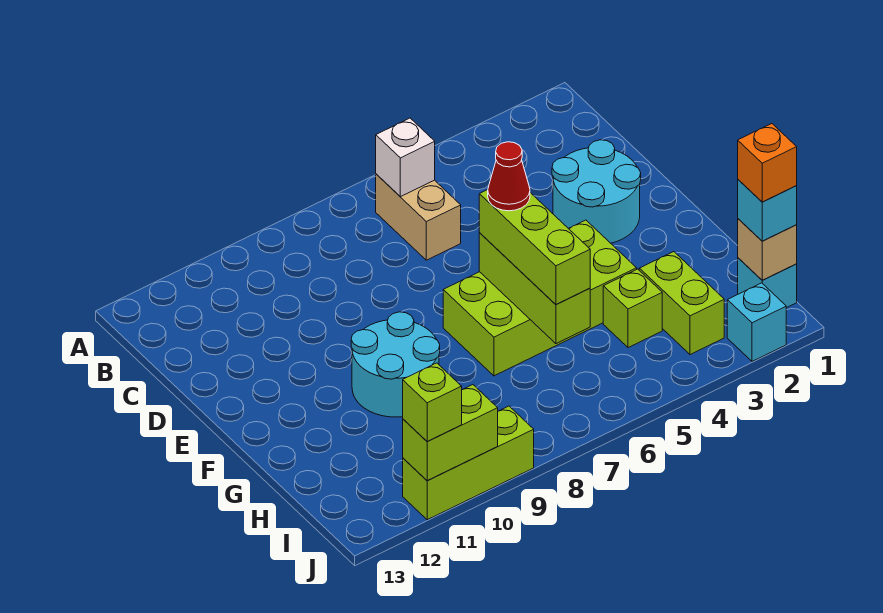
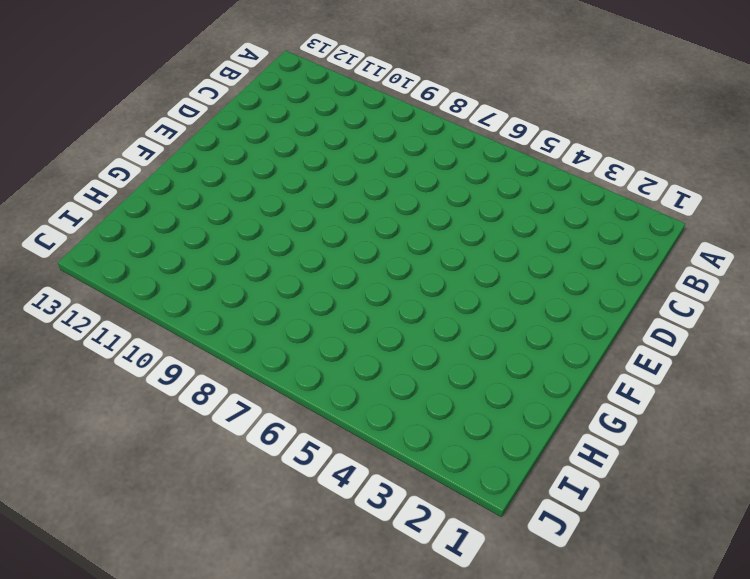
none -> tan brick B6:C6 level 1
none -> cyan round brick D2:E3 level 1
none -> lime brick F4:G7 level 1

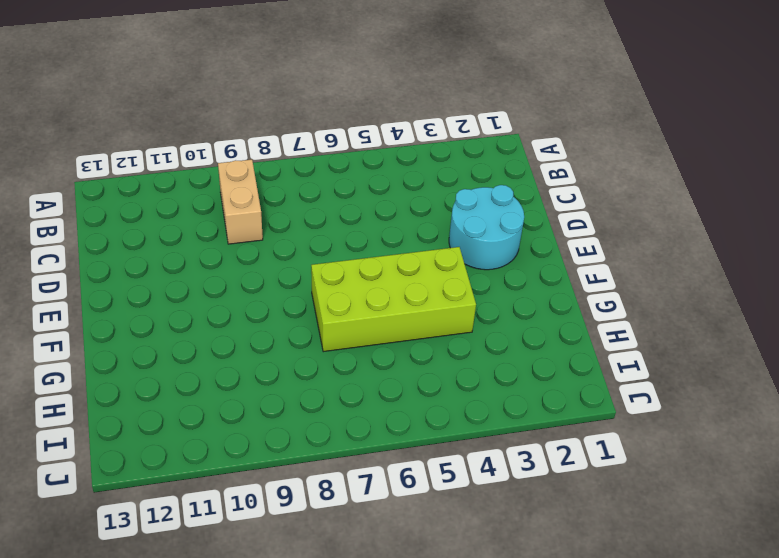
tan brick B9:C9 level 1 -> tan brick B6:C6 level 1
none -> cyan round brick F9:G10 level 1
none -> lime brick H3:I3 level 1
none -> lime brick H4 level 1

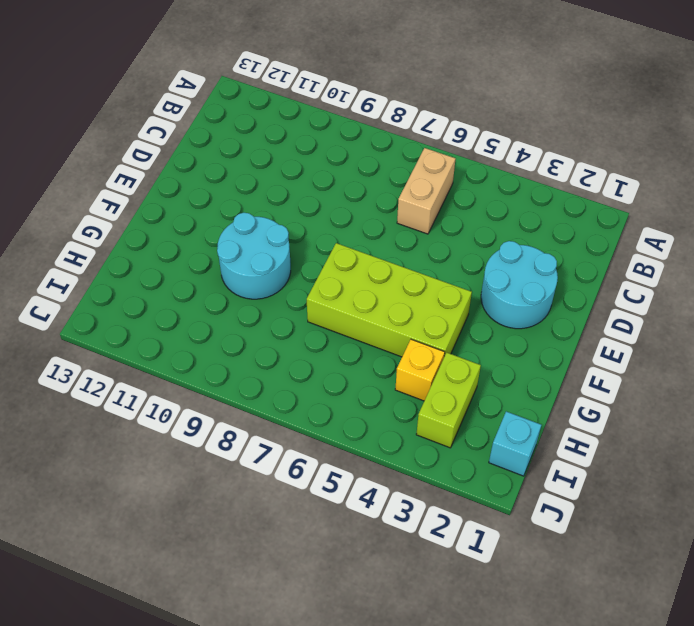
yellow brick H4 level 1 -> lime brick H4 level 1
none -> cyan brick J2 level 1
none -> lime brick J9:J11 level 1
none -> white brick B6 level 2

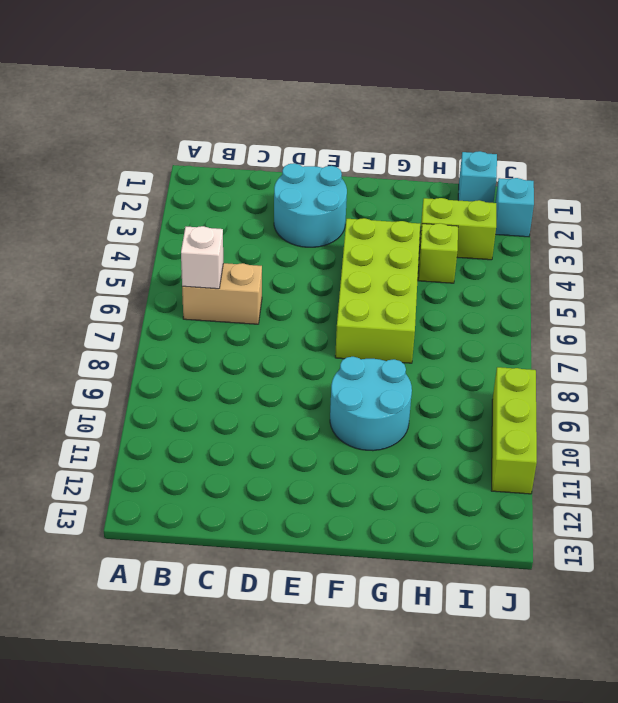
none -> lime brick F6:H6 level 2
none -> tan brick I1 level 2
none -> lime brick J10:J11 level 2

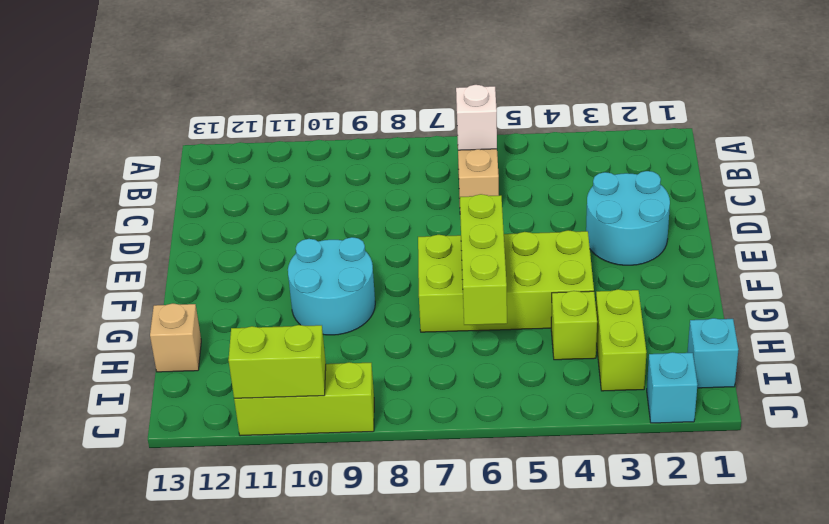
tan brick H13 level 1 -> tan brick I1 level 2
none -> lime brick F6:H6 level 3
none -> cyan brick I1 level 3
none -> lime brick J11 level 3

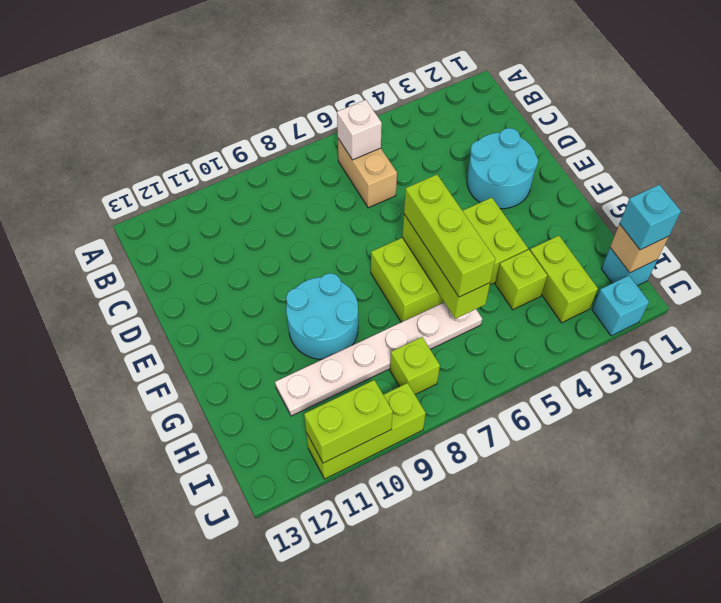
white plate H6:H11 level 1 -> none
lime brick I8 level 1 -> lime brick J11 level 3
none -> red cone F6 level 4
none -> orange brick I1 level 4

